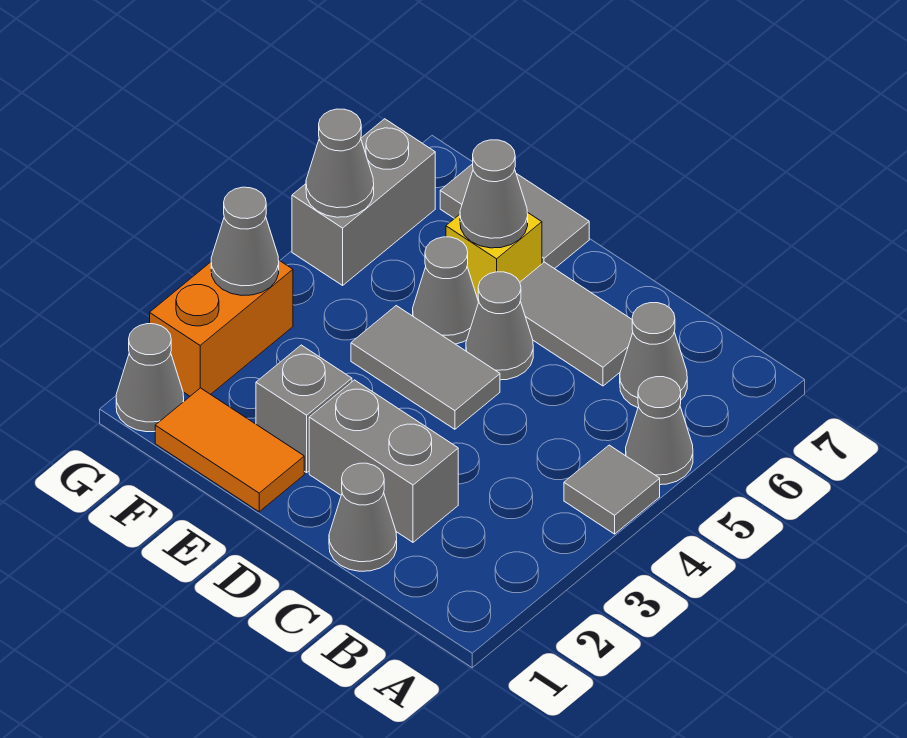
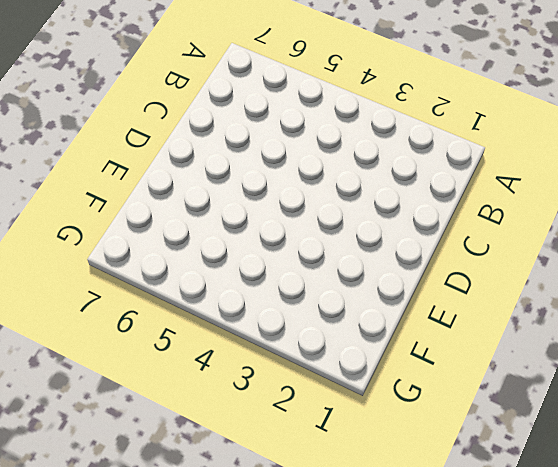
none -> grey tile A4 level 1
none -> grey cone A5 level 1
none -> grey cone B6 level 1

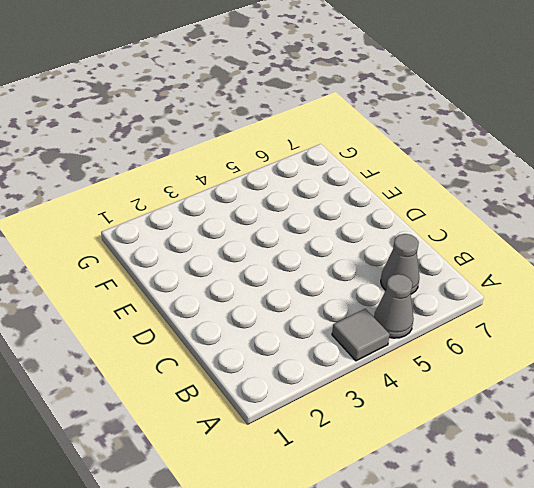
none -> grey cone C1 level 1
none -> grey brick C2:D2 level 1
none -> grey tile C6:D6 level 1

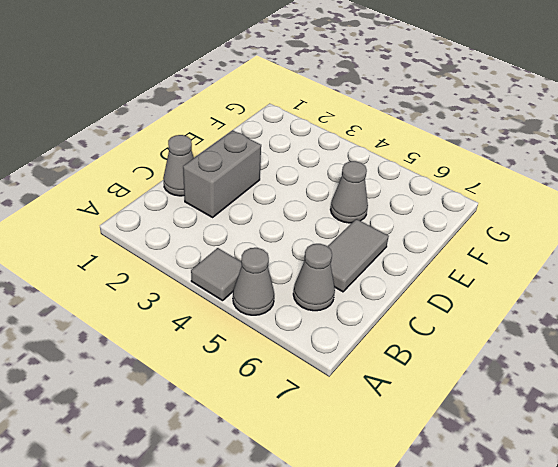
none -> grey tile D4:E4 level 1
none -> grey cone D5 level 1
none -> orange tile E1:F1 level 1

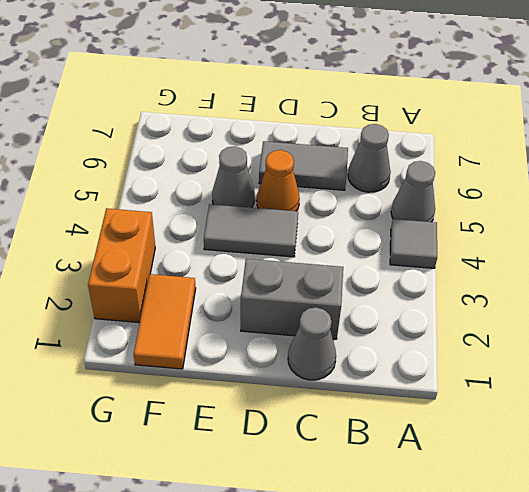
orange cone D5 level 1 -> grey cone D5 level 1
orange tile F1:F2 level 1 -> orange tile E1:F1 level 1
none -> grey brick E2 level 1
none -> yellow brick E6 level 1
none -> grey tile E7:F7 level 1

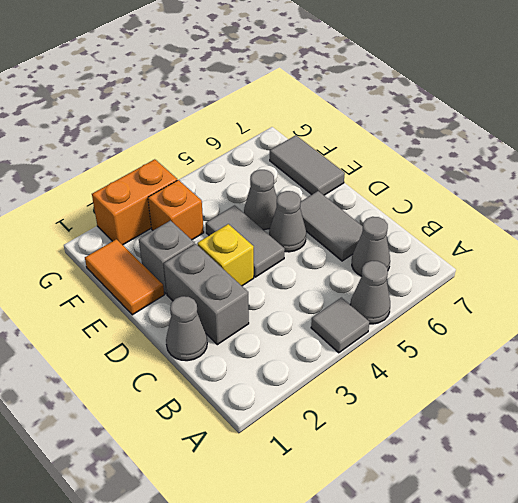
yellow brick D3 level 1 -> yellow brick E6 level 1
orange brick F3 level 1 -> none
none -> grey cone G1 level 1
none -> grey brick G5:G6 level 1
none -> grey cone E6 level 2

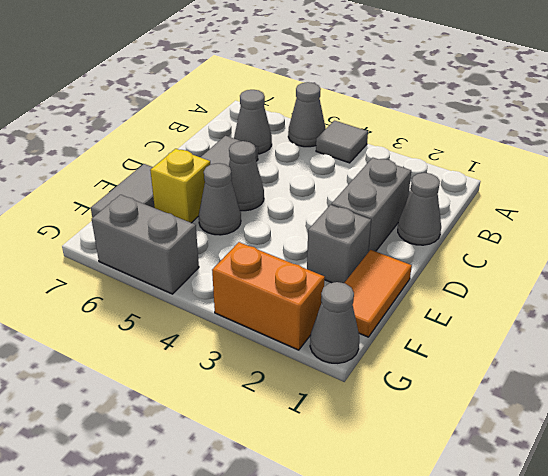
none -> grey tile D4:E4 level 1
none -> grey cone E6 level 2
none -> grey cone G3 level 2

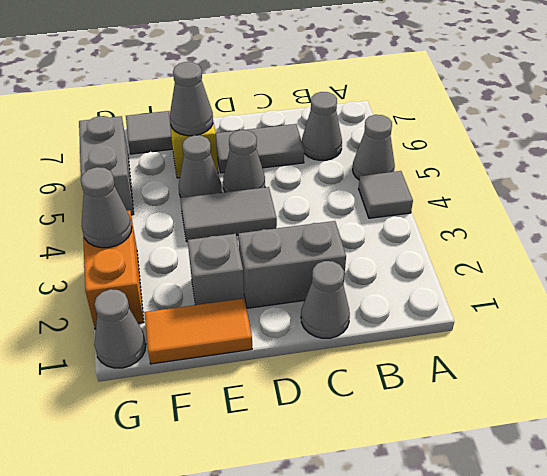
none -> grey cone G5 level 2

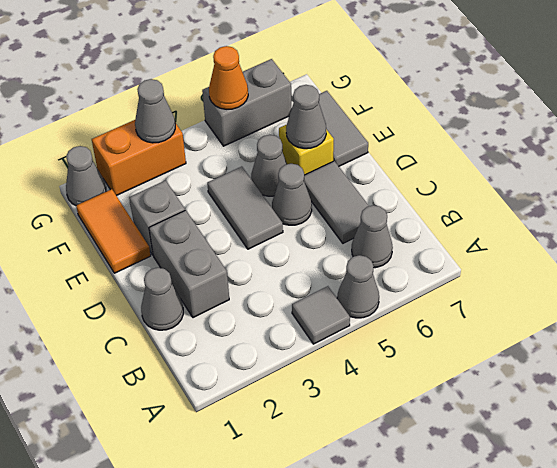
orange cone G5 level 2 -> grey cone G5 level 2

